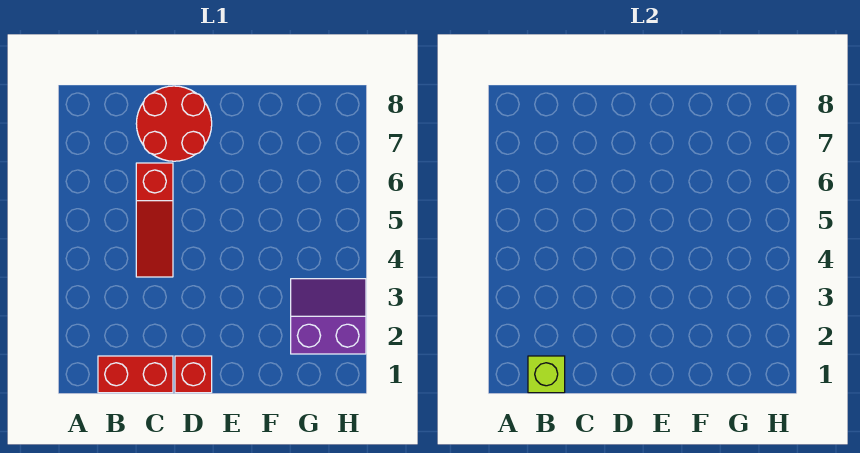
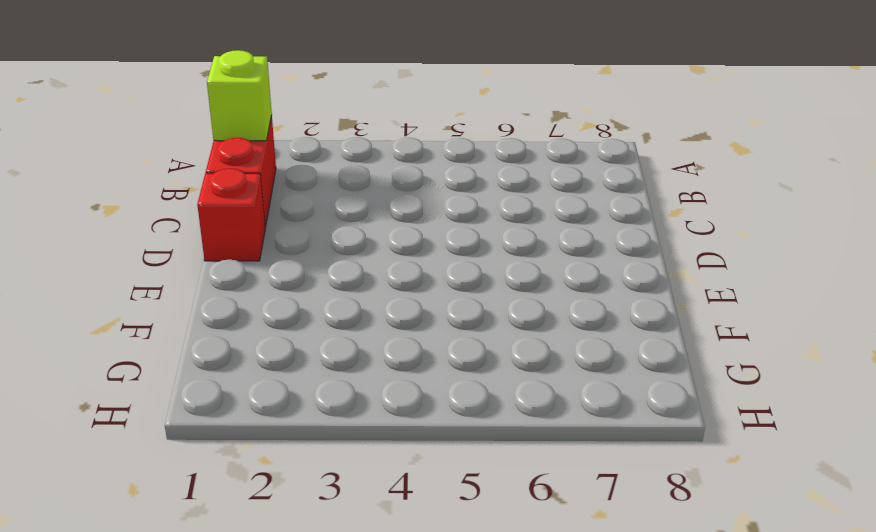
none -> red slope C4:C6 level 1 top 6
none -> red round brick C7:D8 level 1

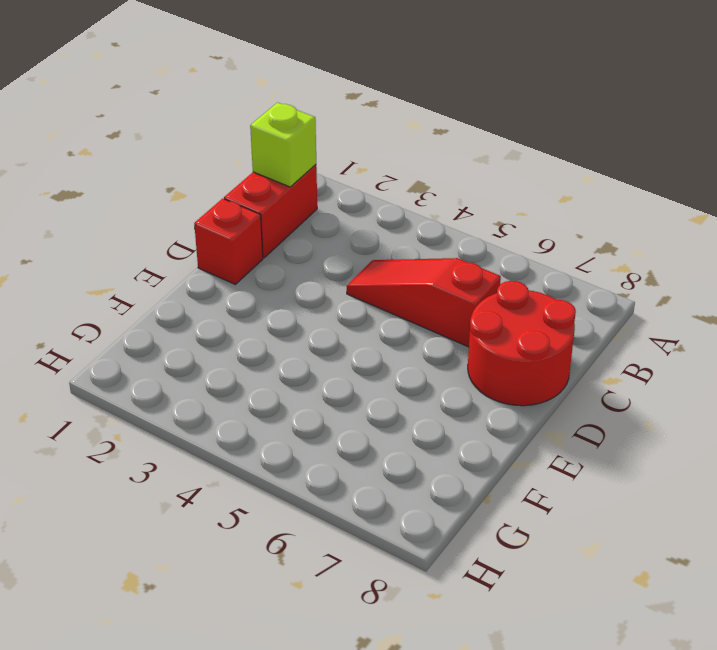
none -> purple slope G2:H3 level 1 top 2

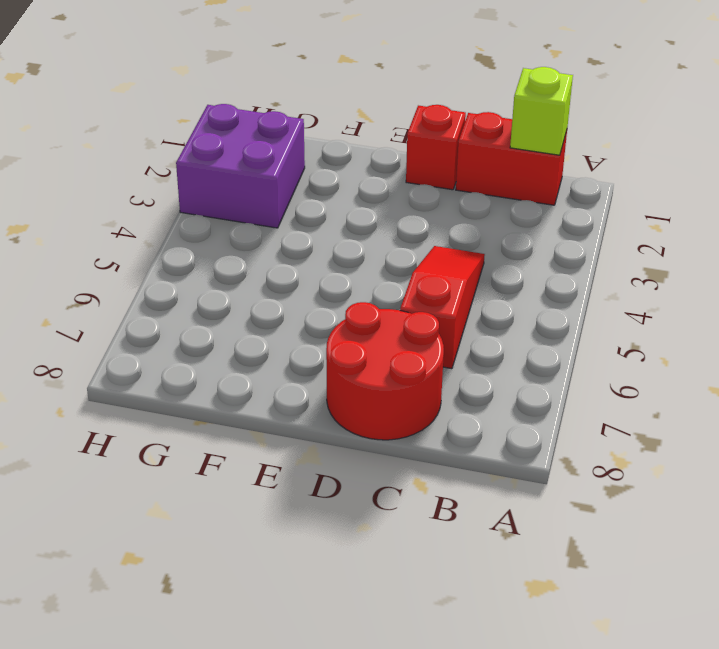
purple brick G2:H3 level 1 -> purple slope G2:H3 level 1 top 2

